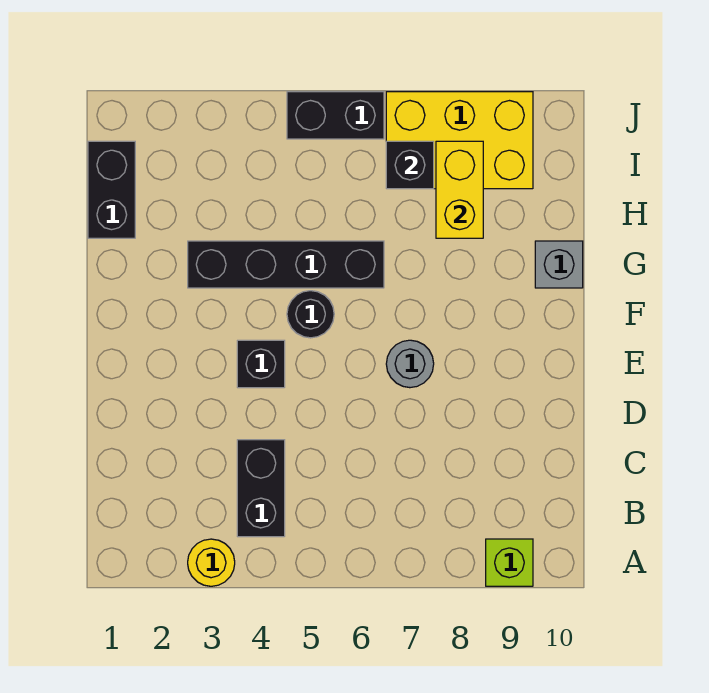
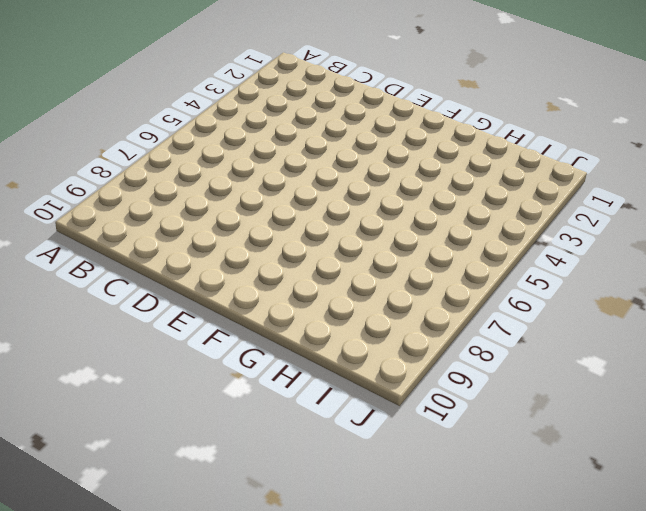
none -> yellow round brick A3 level 1
none -> lime brick A9 level 1
none -> black brick B4:C4 level 1

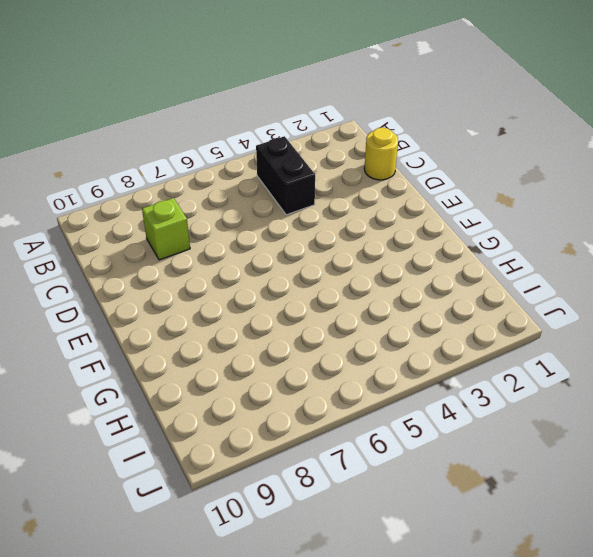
yellow round brick C1 level 1 -> yellow round brick A3 level 1
lime brick C8 level 1 -> lime brick A9 level 1
none -> black brick E4 level 1
none -> grey round brick E7 level 1
none -> black round brick F5 level 1

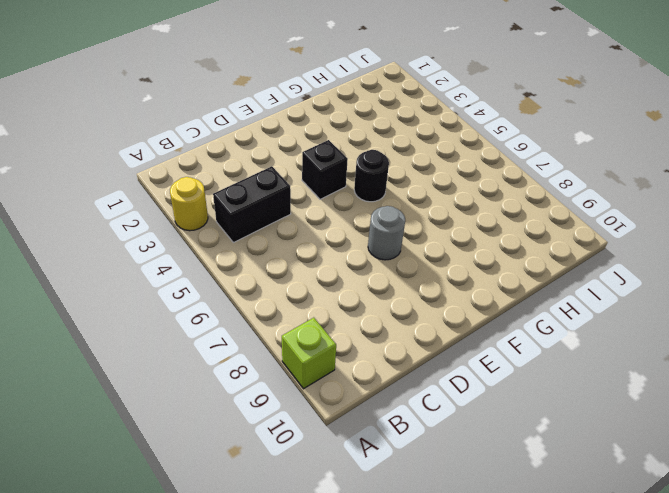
none -> black brick G3:G6 level 1
none -> grey brick G10 level 1
none -> black brick H1:I1 level 1

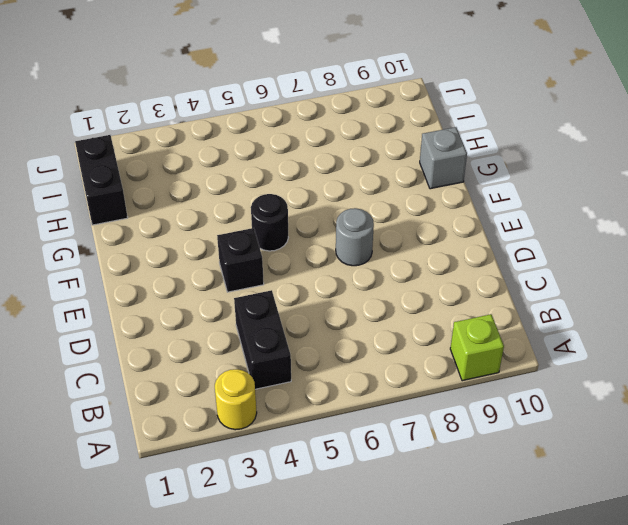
none -> black brick G3:G6 level 1
none -> yellow brick I7:J9 level 1
none -> black brick J5:J6 level 1

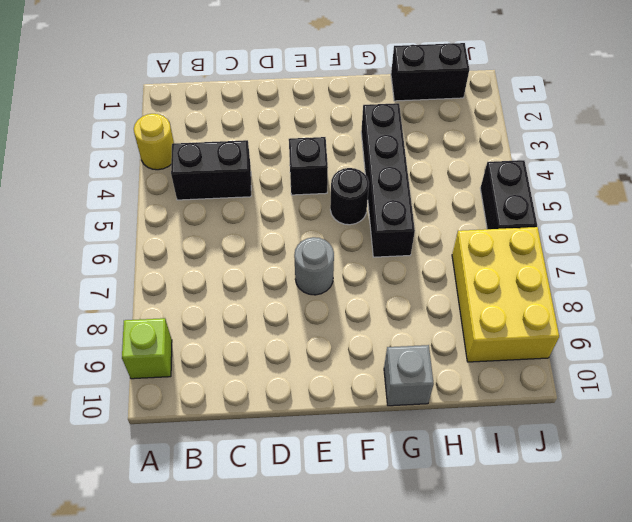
none -> yellow brick H8:I8 level 2
none -> black brick I7 level 2

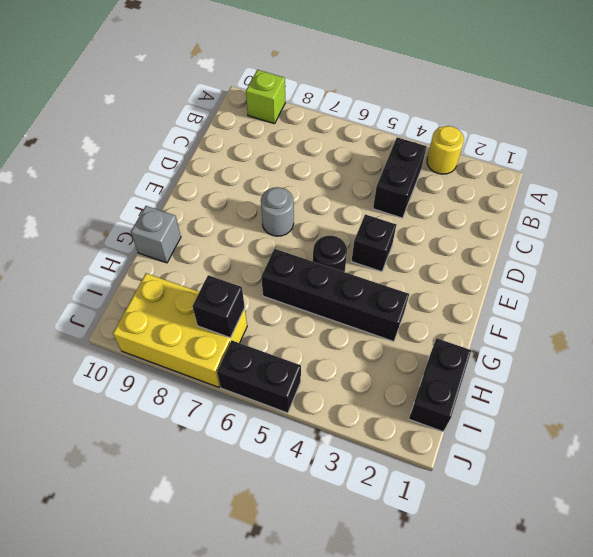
none -> yellow brick H8:I8 level 2

